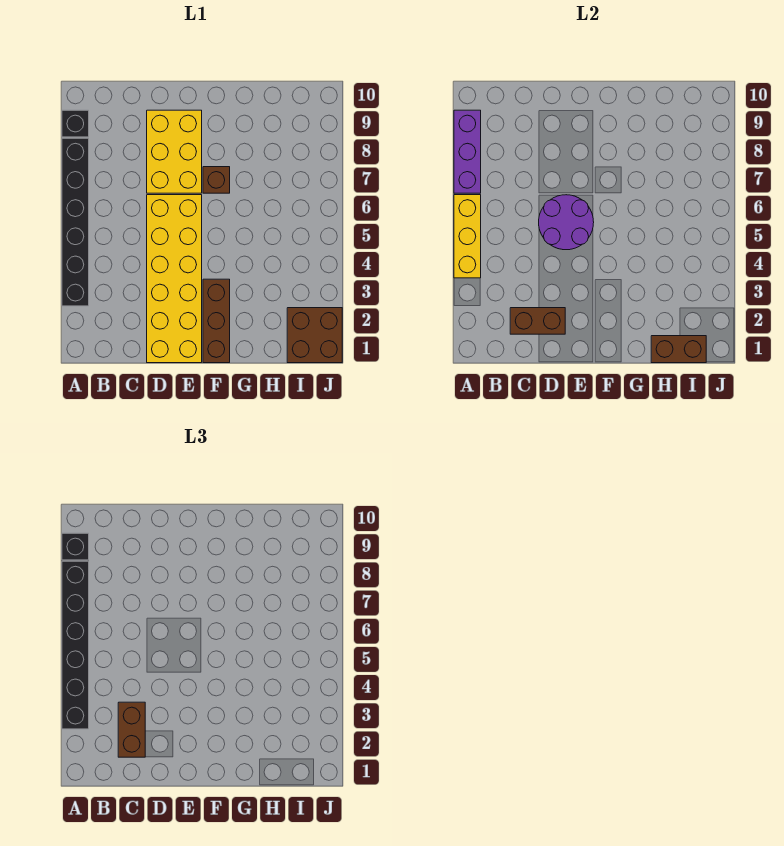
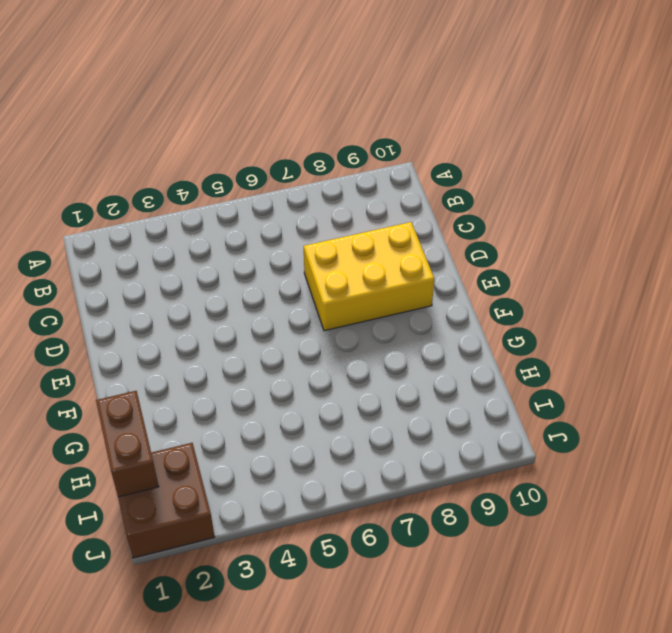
none -> black brick A3:A8 level 1
none -> black brick A9 level 1
none -> yellow brick D1:E6 level 1

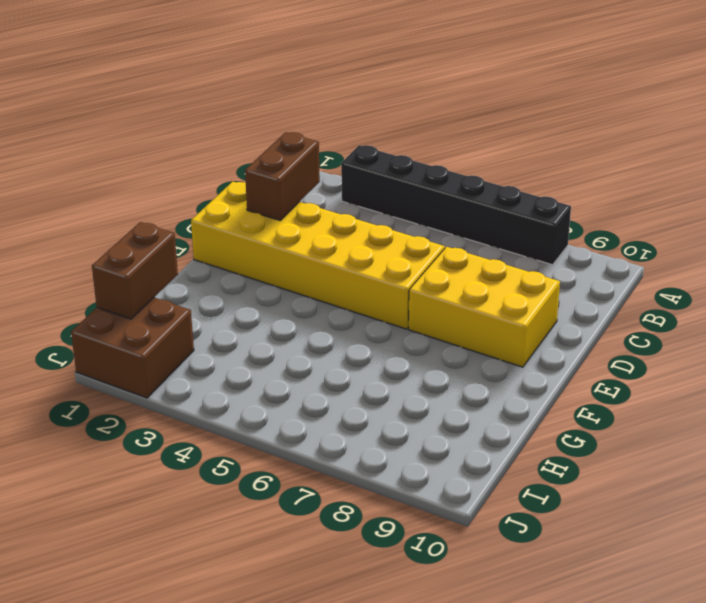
none -> black brick A9 level 1
none -> brown brick F1:F3 level 1
none -> brown brick F7 level 1

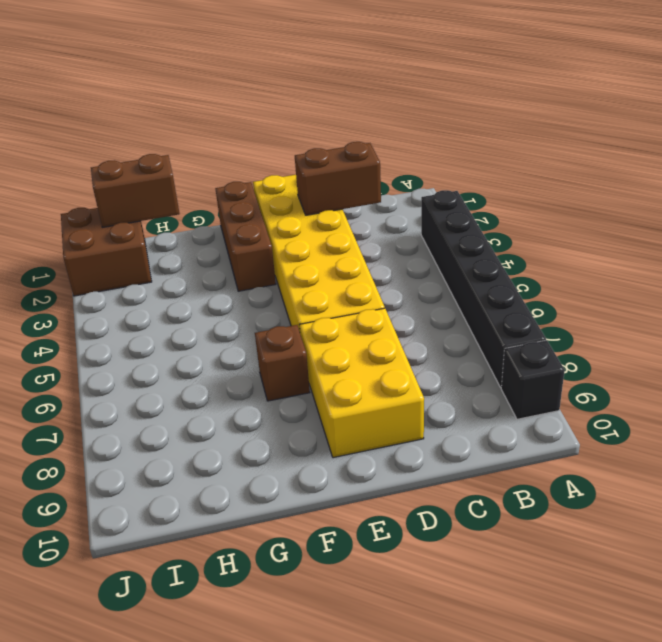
none -> yellow brick A4:A6 level 2
none -> purple brick A7:A9 level 2
none -> purple round brick D5:E6 level 2

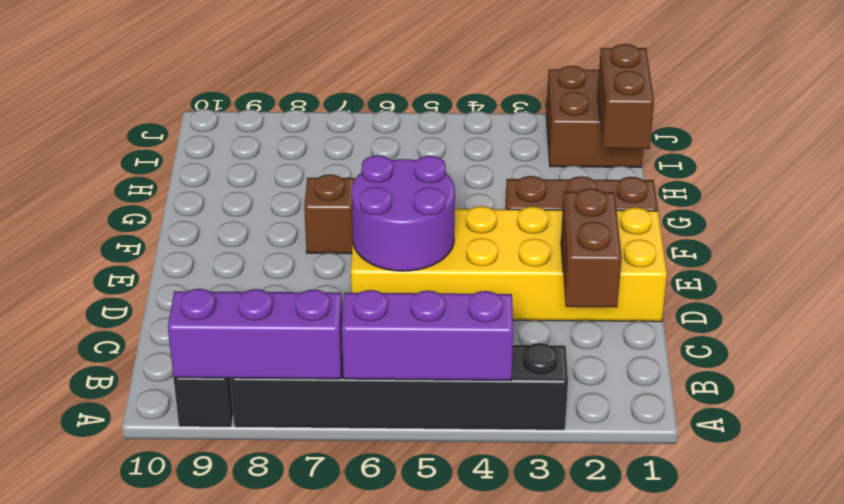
purple brick A4:A6 level 2 -> yellow brick A4:A6 level 2
none -> yellow brick D7:E9 level 1
none -> black brick A3:A8 level 3
none -> black brick A9 level 3

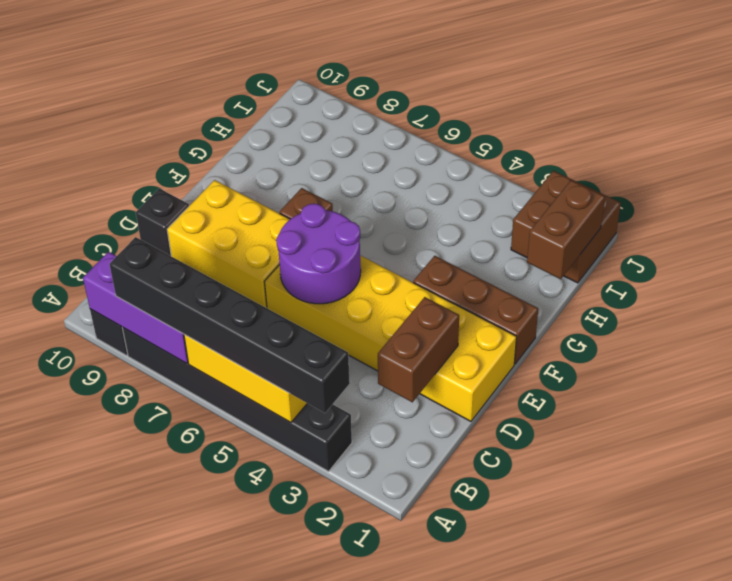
black brick D10 level 1 -> black brick A9 level 3
none -> brown brick C2:C3 level 3

